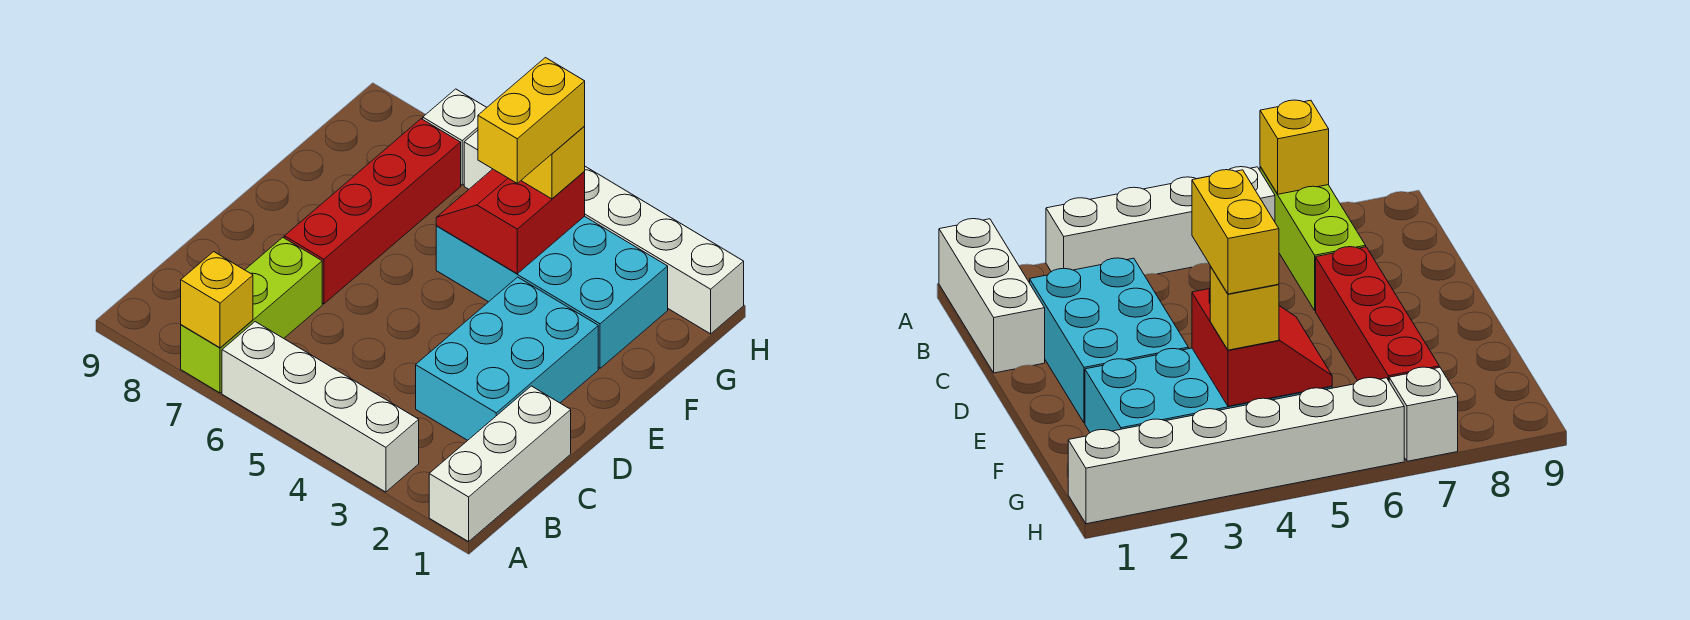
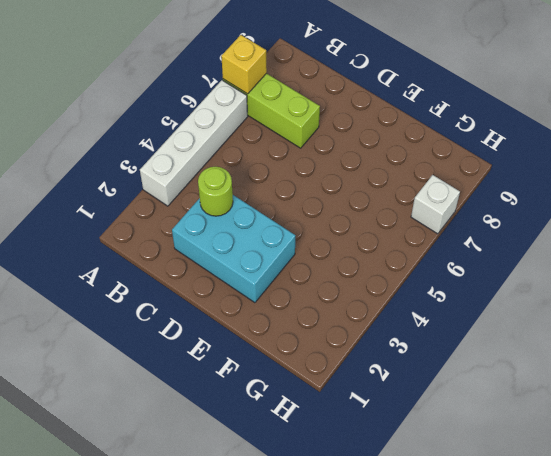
lime round brick C3 level 2 -> none
none -> white brick A1:C1 level 1
none -> red brick D7:G7 level 1
none -> cyan brick F2:G5 level 1

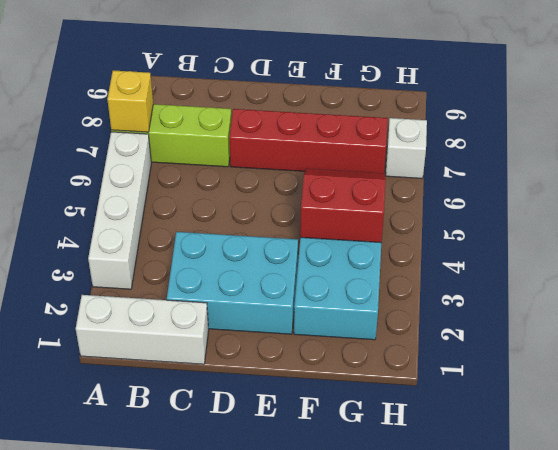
none -> white brick H1:H6 level 1
none -> yellow brick G4 level 3
none -> yellow brick F4:G4 level 4

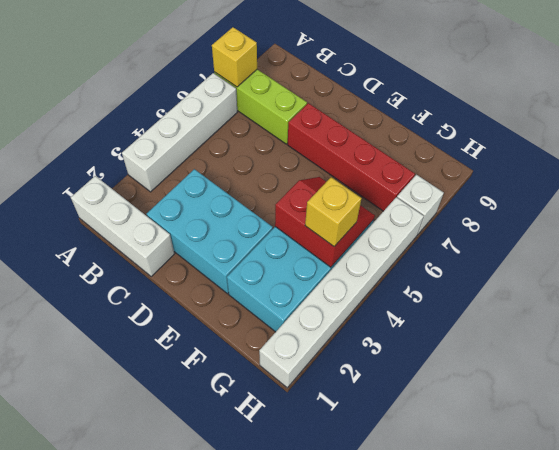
none -> yellow brick F4:G4 level 4

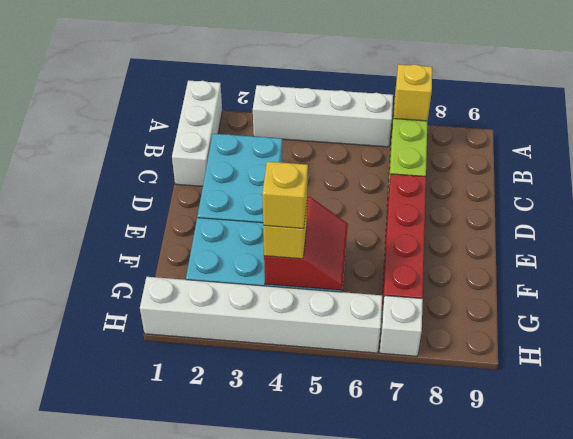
yellow brick G4 level 4 -> yellow brick F4:G4 level 4

